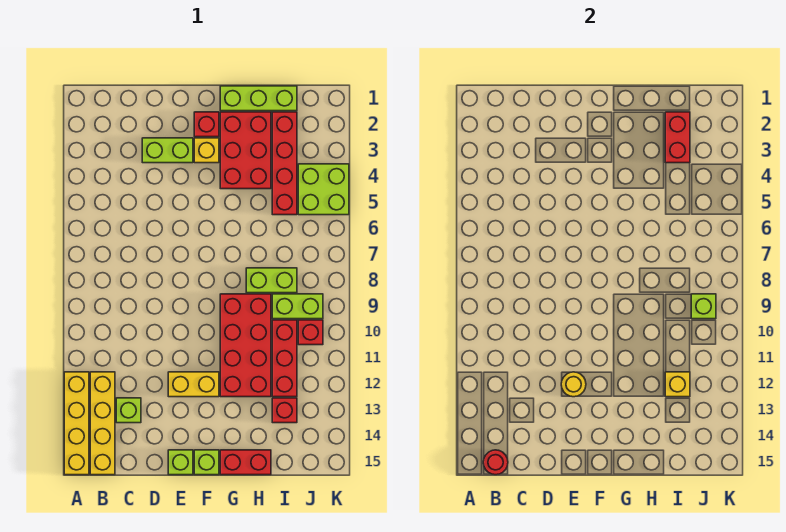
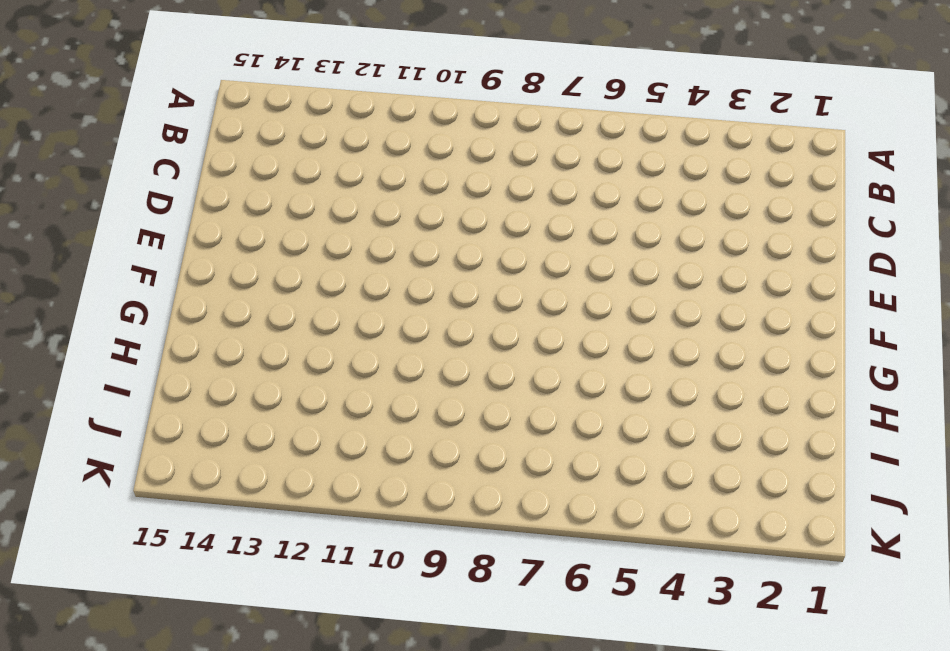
none -> yellow brick A12:A15 level 1
none -> yellow brick B12:B15 level 1
none -> lime brick C13 level 1

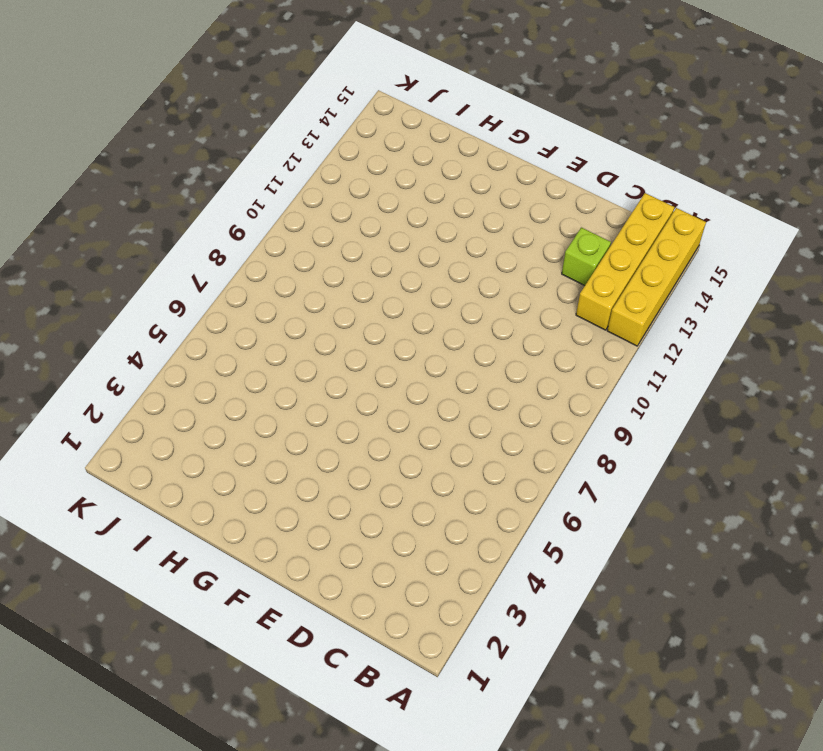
none -> lime brick D3:E3 level 1
none -> yellow brick E12:F12 level 1
none -> lime brick E15 level 1

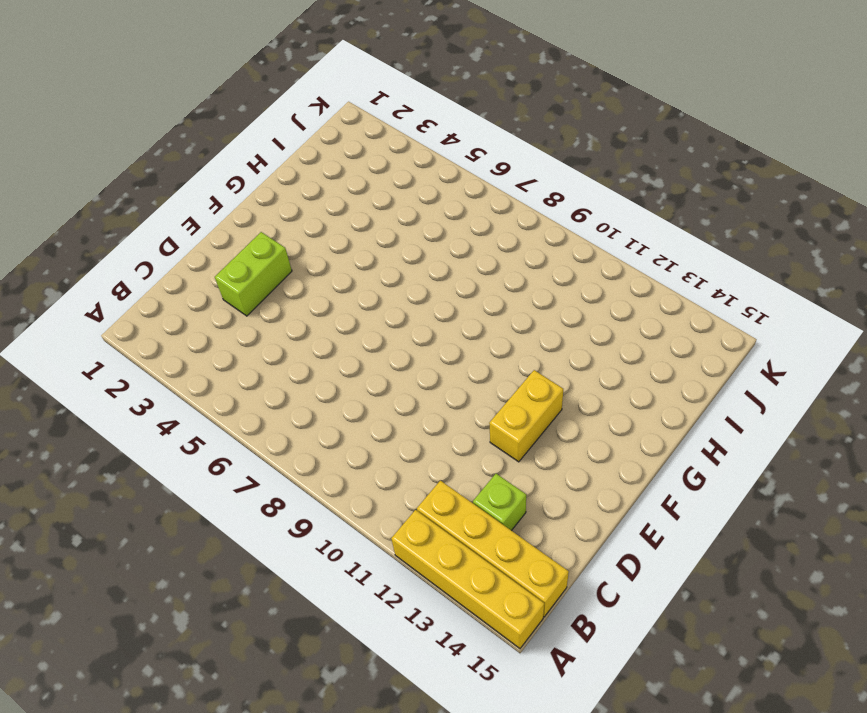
none -> lime brick E15 level 1
none -> red brick F2 level 1
none -> yellow brick F3 level 1

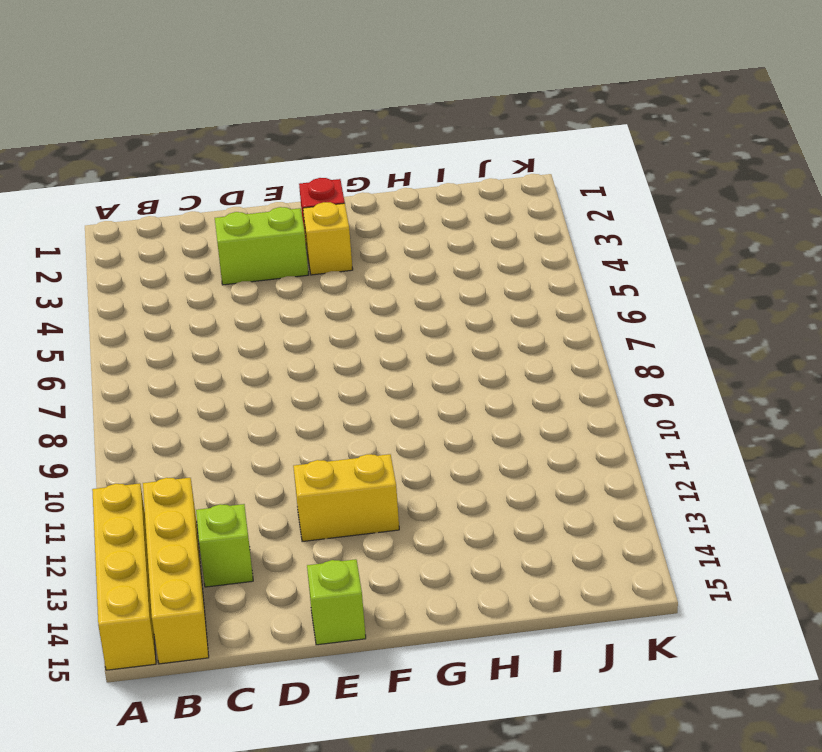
none -> lime brick F15 level 1
none -> lime brick G1:I1 level 1
none -> red brick G2:H4 level 1

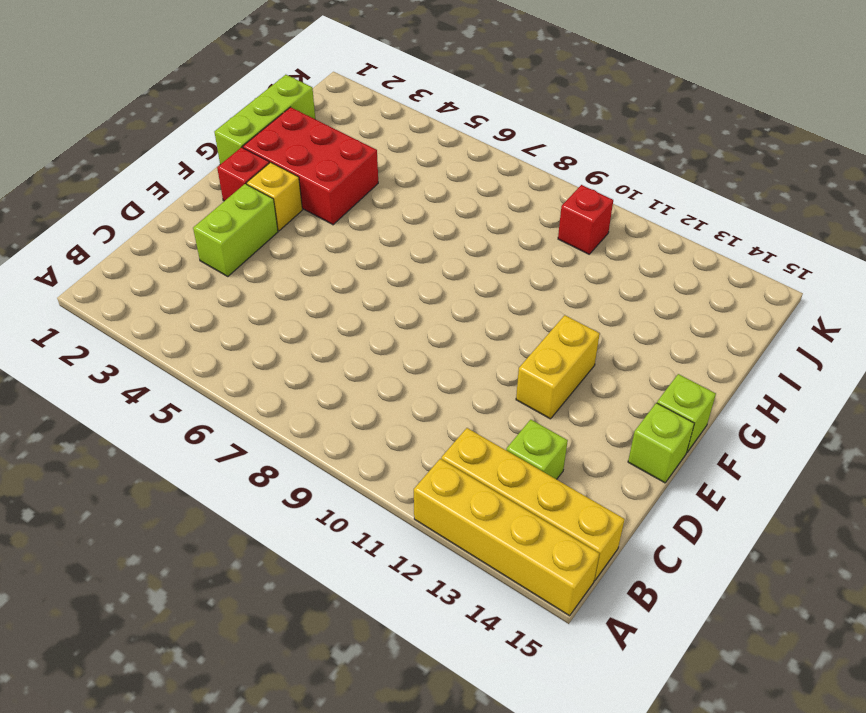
none -> red brick G9:H12 level 1
none -> red brick G15:H15 level 1
none -> lime brick H8:I8 level 1

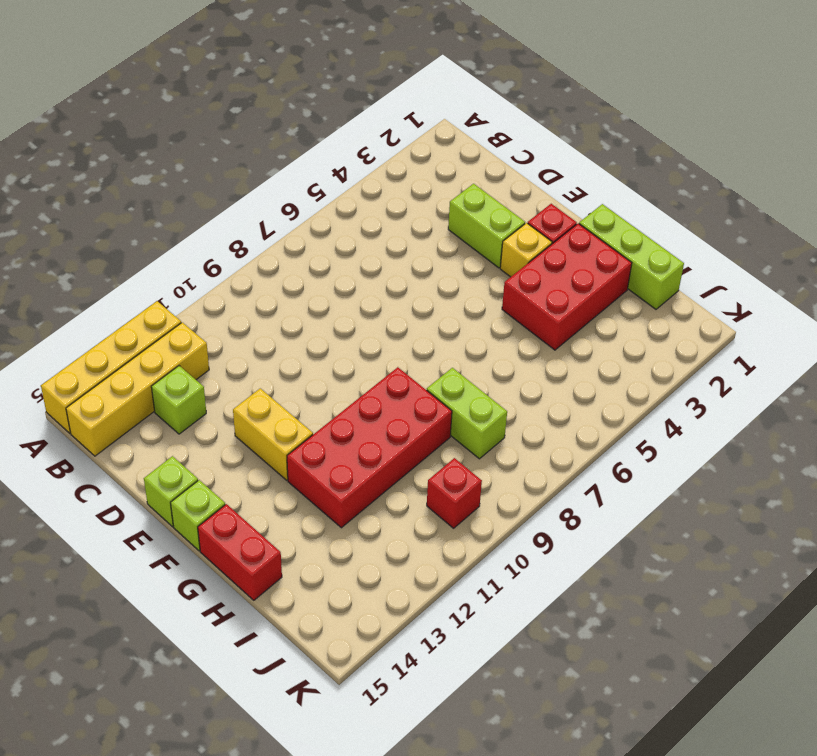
none -> red brick I2:I5 level 1
none -> lime brick I9:J9 level 1
none -> red brick I10:I12 level 1

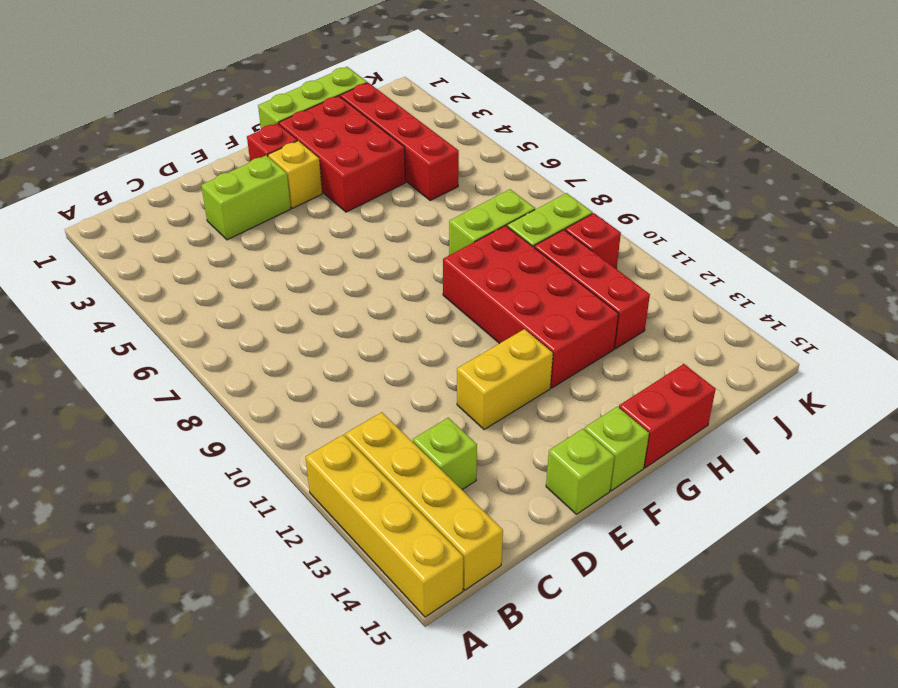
none -> red brick I13 level 1
none -> lime brick J4:K5 level 1
none -> red round brick B15 level 2

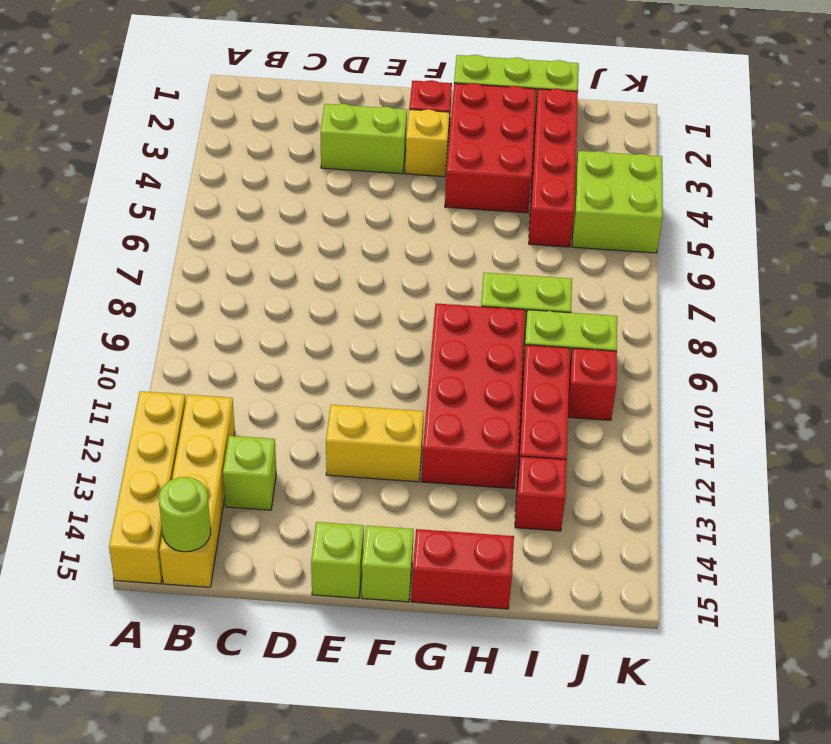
lime round brick B15 level 2 -> red round brick B15 level 2
none -> yellow round brick E12 level 2
none -> red brick I2:I3 level 2
none -> yellow brick I12 level 2

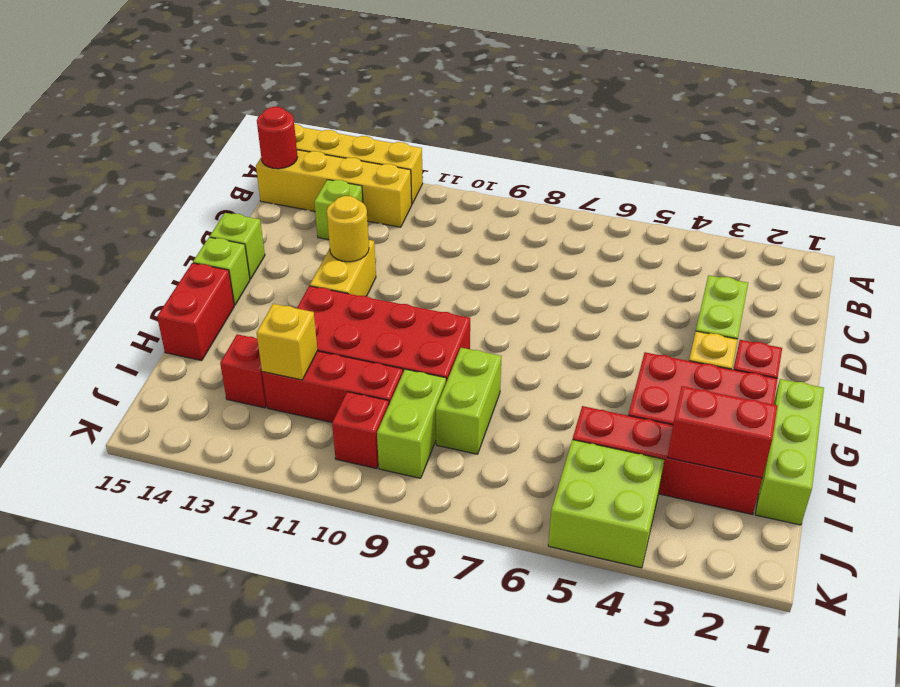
none -> lime brick J9 level 2

